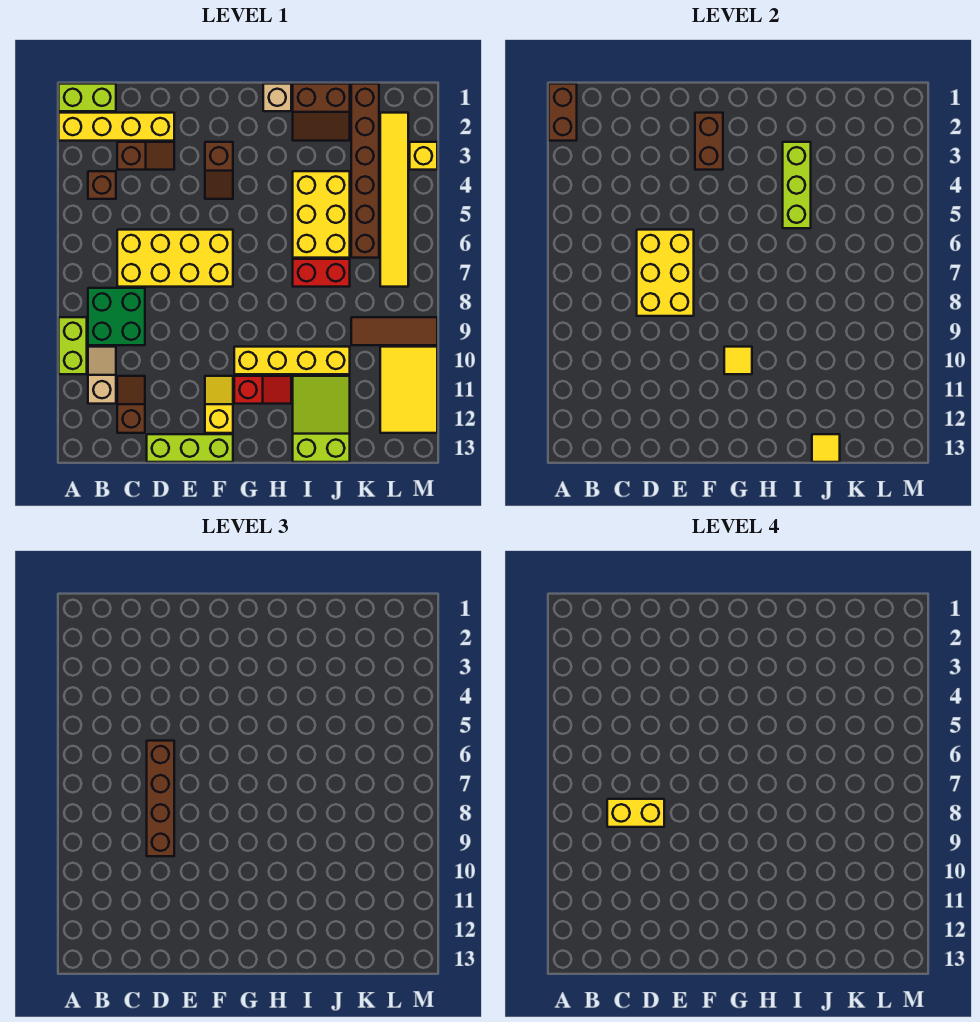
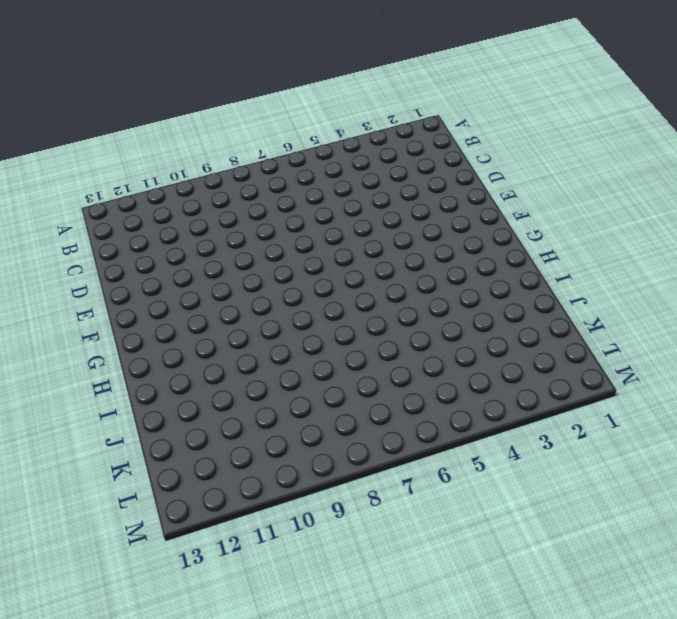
none -> lime brick A1:B1 level 1
none -> yellow brick A2:D2 level 1
none -> lime brick A9:A10 level 1
none -> brown brick B4 level 1

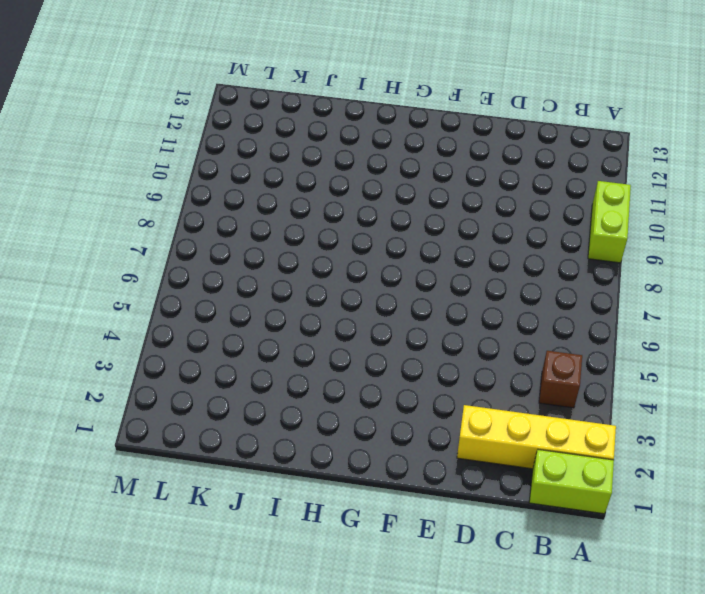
none -> green brick B8:C9 level 1
none -> tan slope B10:B11 level 1 top 11
none -> brown slope C3:D3 level 1 top C
none -> yellow brick C6:F7 level 1

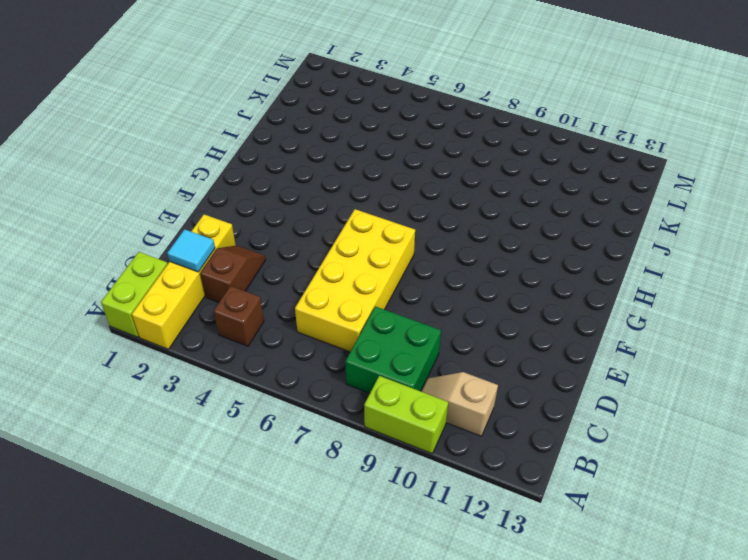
cyan tile C2 level 2 -> none
none -> brown slope C11:C12 level 1 top 12
none -> lime brick D13:F13 level 1
none -> brown slope F3:F4 level 1 top 3
none -> yellow slope F11:F12 level 1 top 12

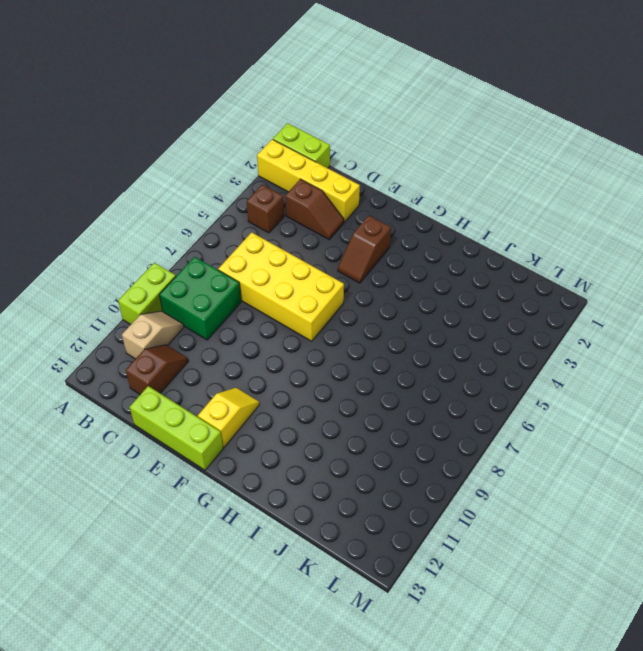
none -> yellow brick G10:J10 level 1
none -> red slope G11:H11 level 1 top G
none -> tan brick H1 level 1
none -> brown slope I1:J2 level 1 top 1

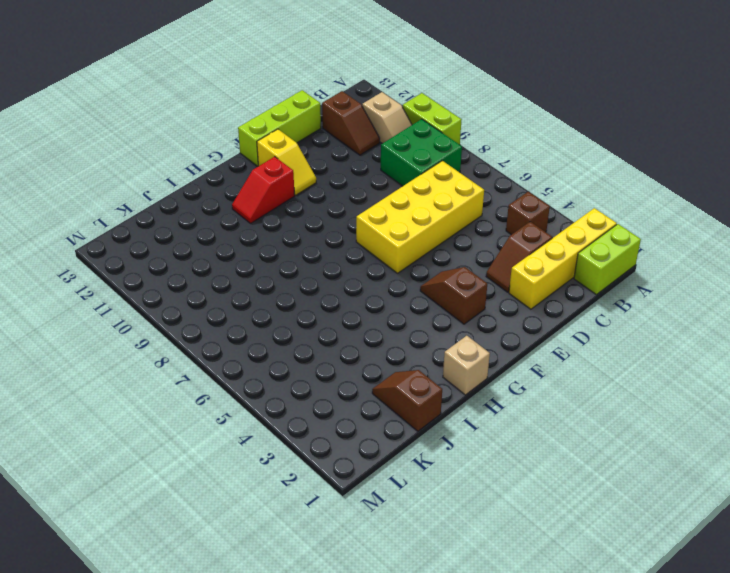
brown slope J1:J2 level 1 top 1 -> brown slope I1:J2 level 1 top 1
none -> yellow brick G10:J10 level 1
none -> yellow brick I4:J6 level 1
none -> red brick I7:J7 level 1
none -> lime slope I11:J13 level 1 top 13

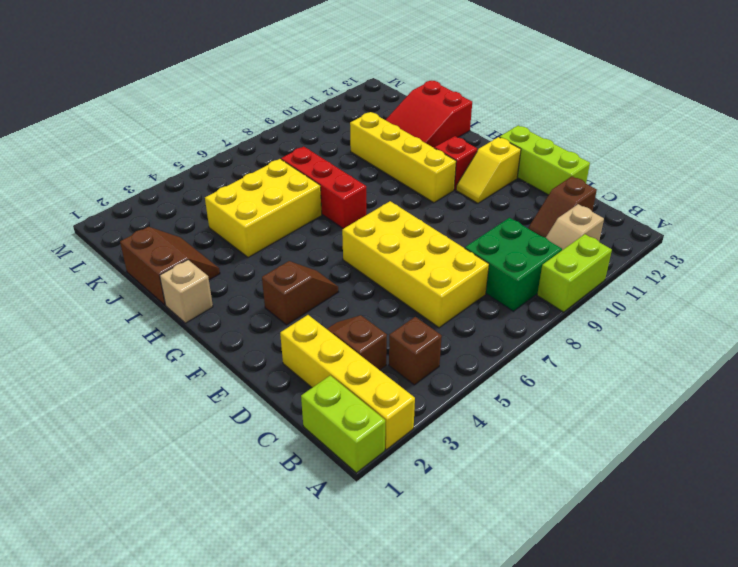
red brick H7:J7 level 1 -> red brick I7:J7 level 1
red slope I11:J13 level 1 top 13 -> lime slope I11:J13 level 1 top 13
none -> brown brick K1:K6 level 1
none -> brown tile K9:M9 level 1
none -> yellow tile L2:L7 level 1
none -> yellow tile L10:M12 level 1

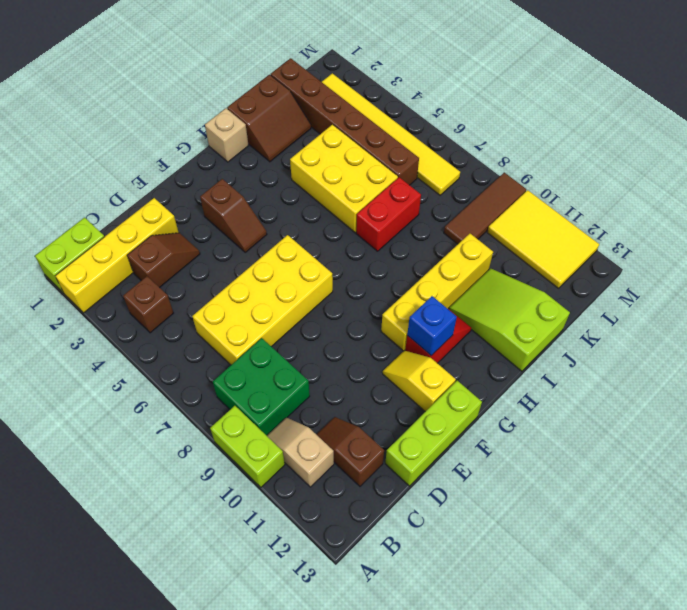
blue brick G11 level 2 -> none
none -> yellow brick M3 level 1
none -> brown brick A1:A2 level 2
none -> yellow brick D6:E8 level 2
none -> brown brick F2:F3 level 2

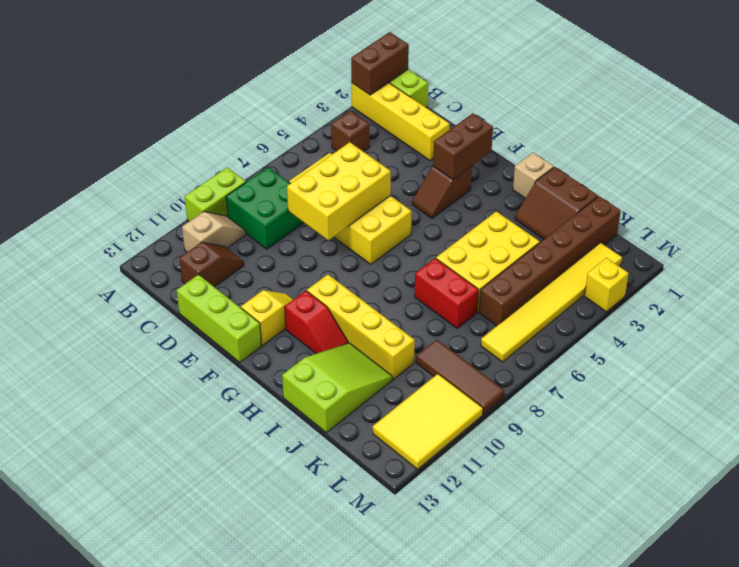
none -> brown slope C3:D3 level 1 top C
none -> yellow tile G10 level 2
none -> lime brick I3:I5 level 2
none -> yellow tile J13 level 2

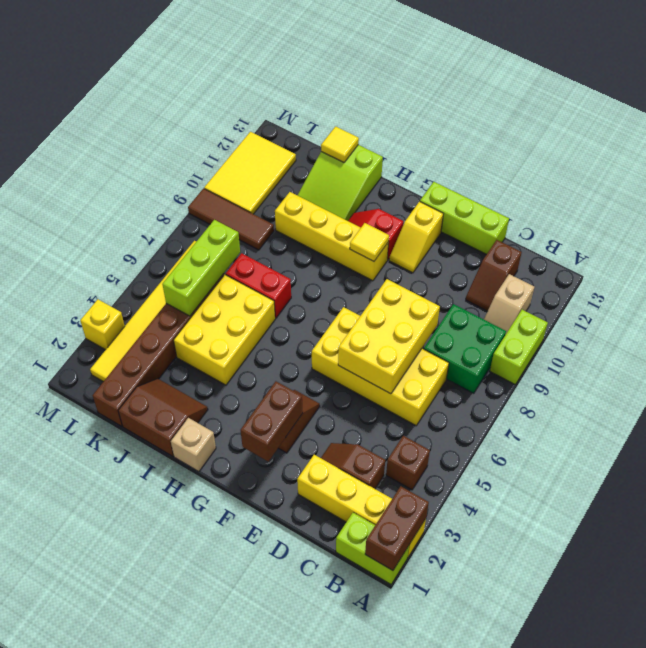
lime brick K5:K7 level 2 -> lime brick I3:I5 level 2
none -> brown brick D6:D9 level 3
none -> yellow brick C8:D8 level 4

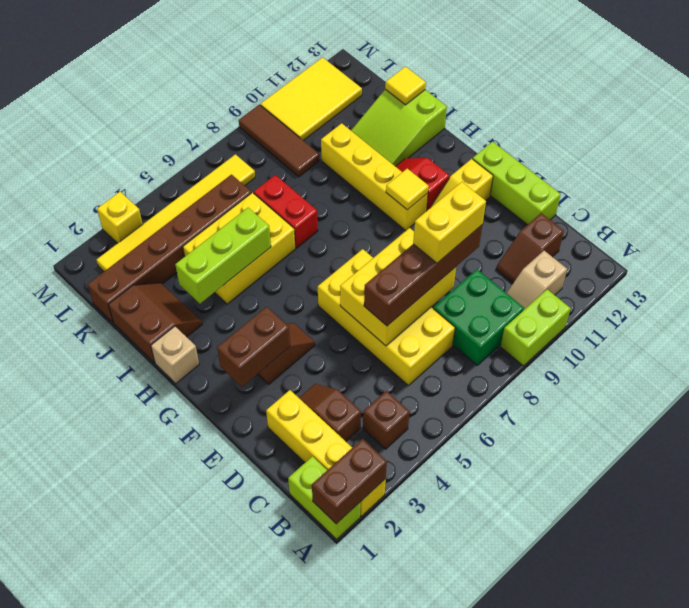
yellow brick D8:D9 level 4 -> yellow brick C8:D8 level 4

